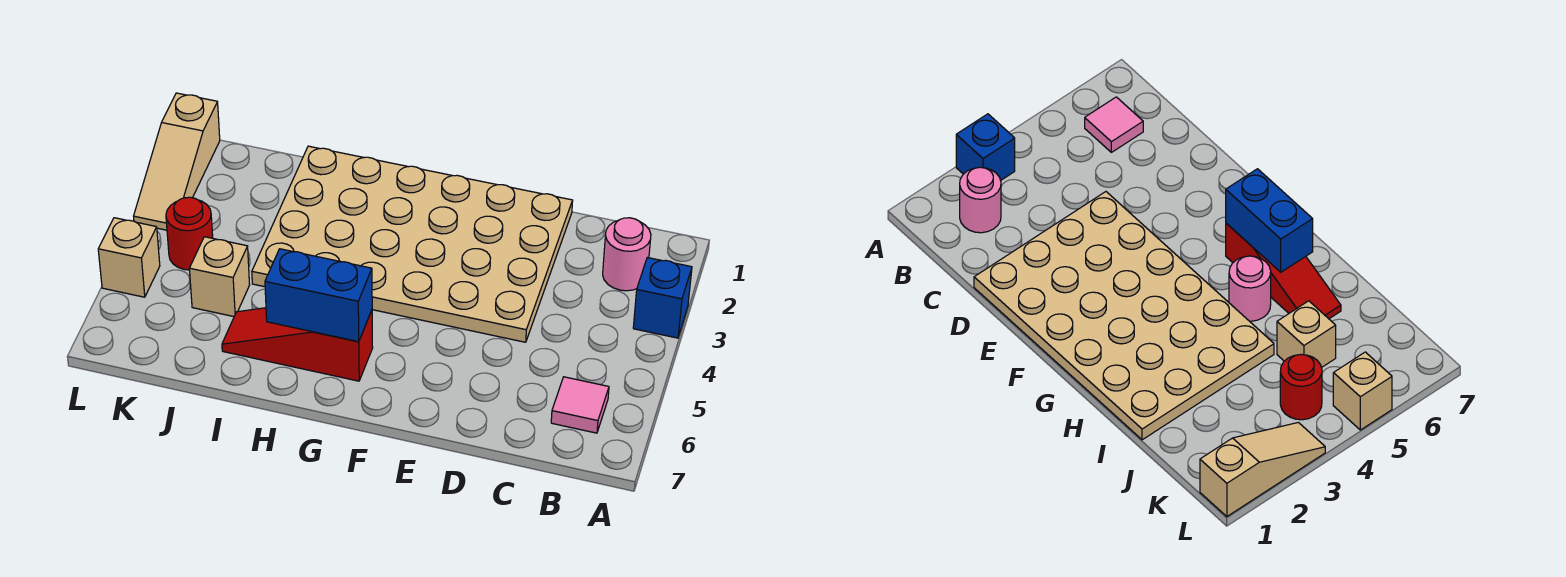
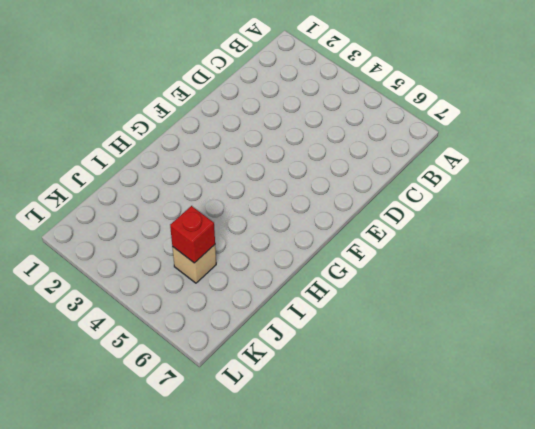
red brick J5 level 2 -> none
none -> blue brick A3 level 1
none -> pink round brick B2 level 1

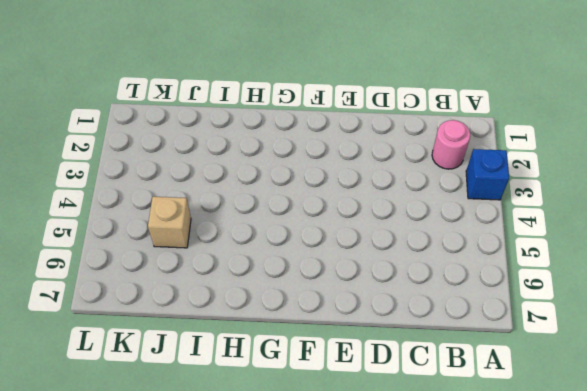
none -> pink tile B6 level 1
none -> tan plate D1:I4 level 1

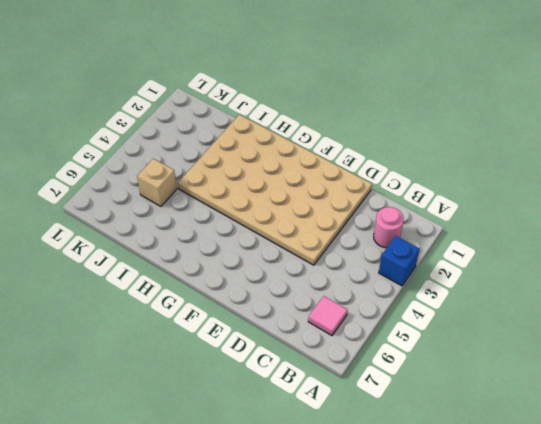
none -> red slope G6:I6 level 1 top G
none -> pink round brick H5 level 1

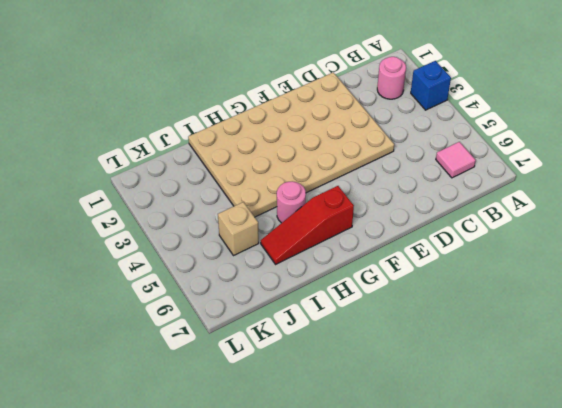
none -> red round brick K4 level 1
none -> tan slope L1:L3 level 1 top 1

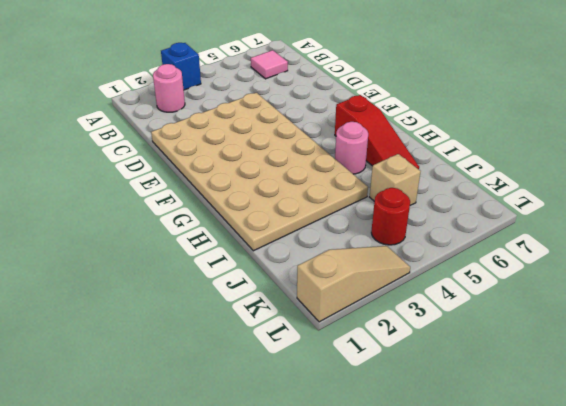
none -> tan brick L5 level 1
none -> blue brick G6:H6 level 2

